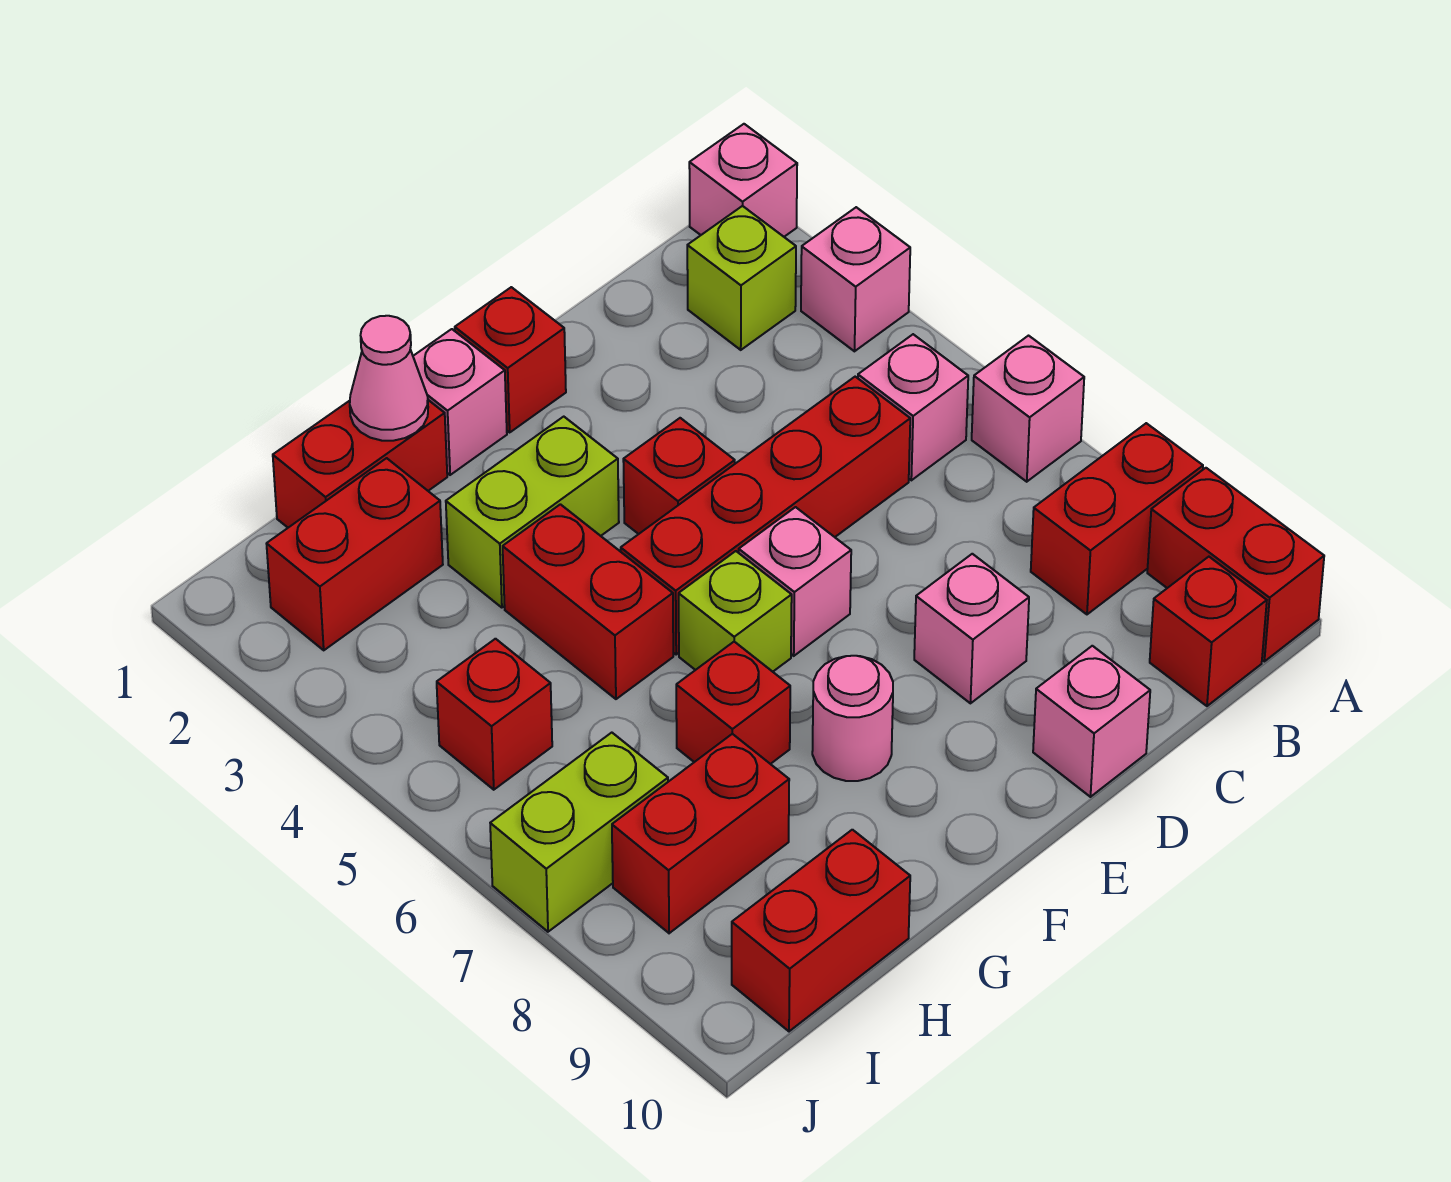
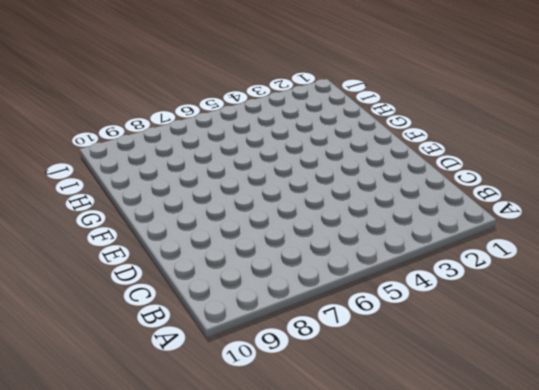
none -> pink brick A1 level 1
none -> pink brick A3 level 1
none -> pink brick A6 level 1

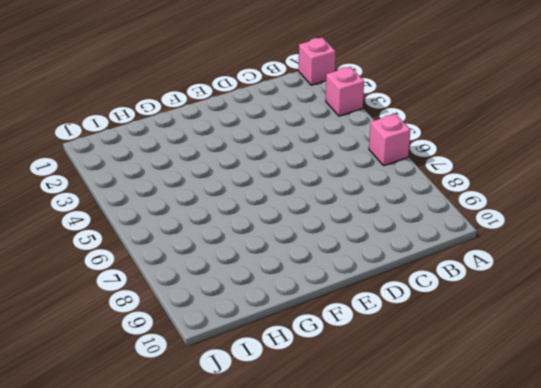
none -> red brick A8:B8 level 1
none -> red brick A9:A10 level 1
none -> lime brick B2 level 1

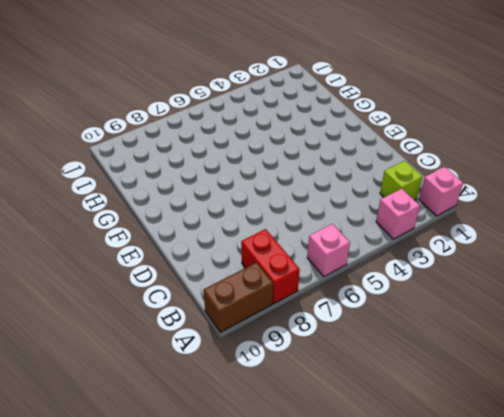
brown brick A9:A10 level 1 -> red brick A9:A10 level 1
none -> pink brick B5 level 1
none -> red brick B10 level 1
none -> red brick C5:F5 level 1

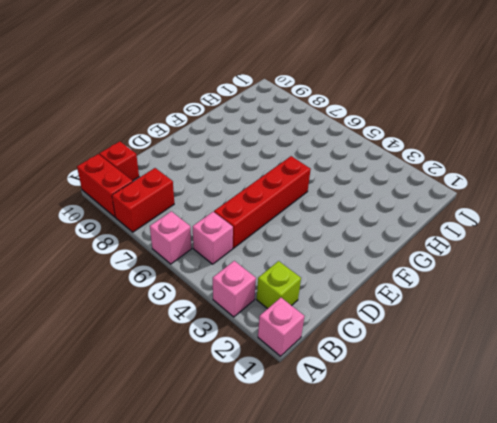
none -> pink brick D8 level 1
none -> pink brick D10 level 1
none -> red brick E1 level 1

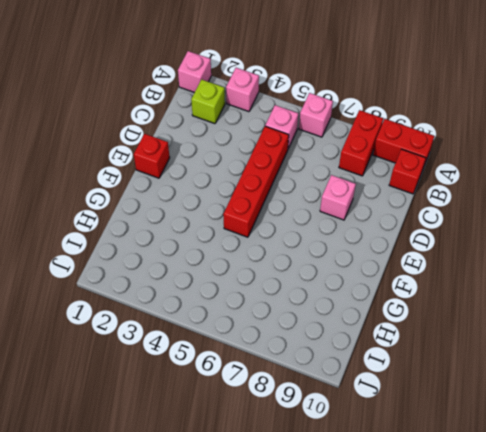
none -> pink brick D10 level 1
none -> red brick E4 level 1
none -> pink brick E6 level 1

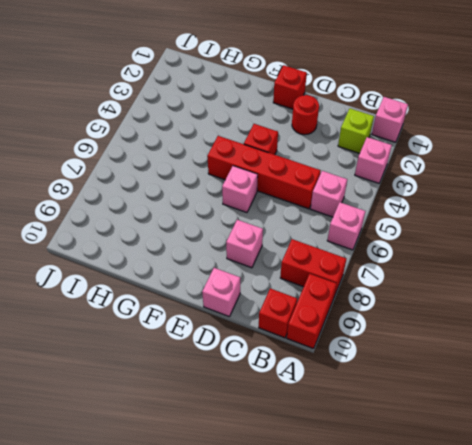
red round brick D2 level 1 -> none
none -> pink brick F1 level 1
none -> lime brick F3:G3 level 1
none -> lime brick F6 level 1

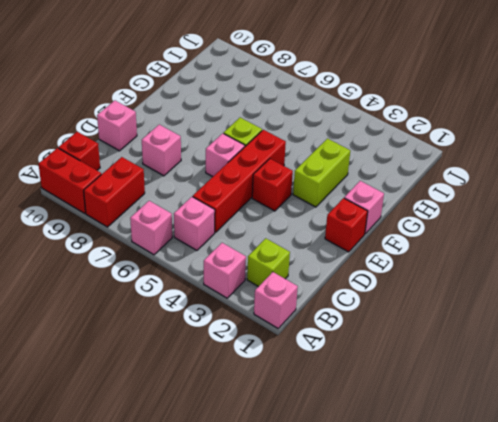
none -> pink round brick F8 level 1
none -> red brick G1:H1 level 1
none -> red brick G4:G5 level 1

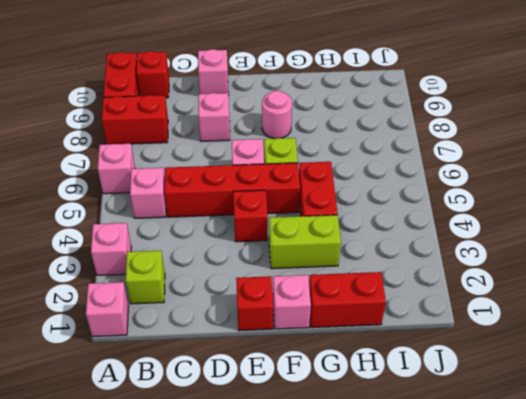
none -> red brick G7 level 1
none -> red brick H2:I2 level 1
none -> red brick H8:I8 level 1

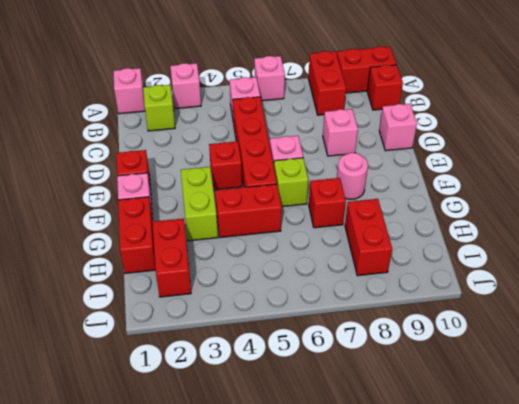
none -> red brick H10:I10 level 1
none -> red brick I5 level 1
none -> lime brick I7:J7 level 1

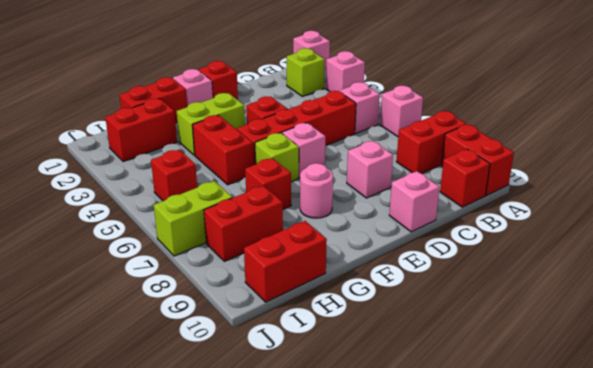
none -> pink cone G1 level 2

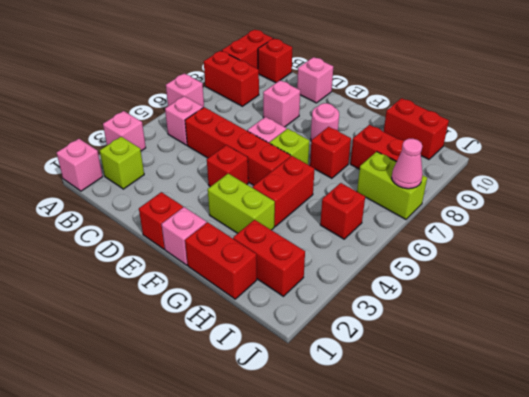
pink cone J7 level 2 -> pink cone G1 level 2

